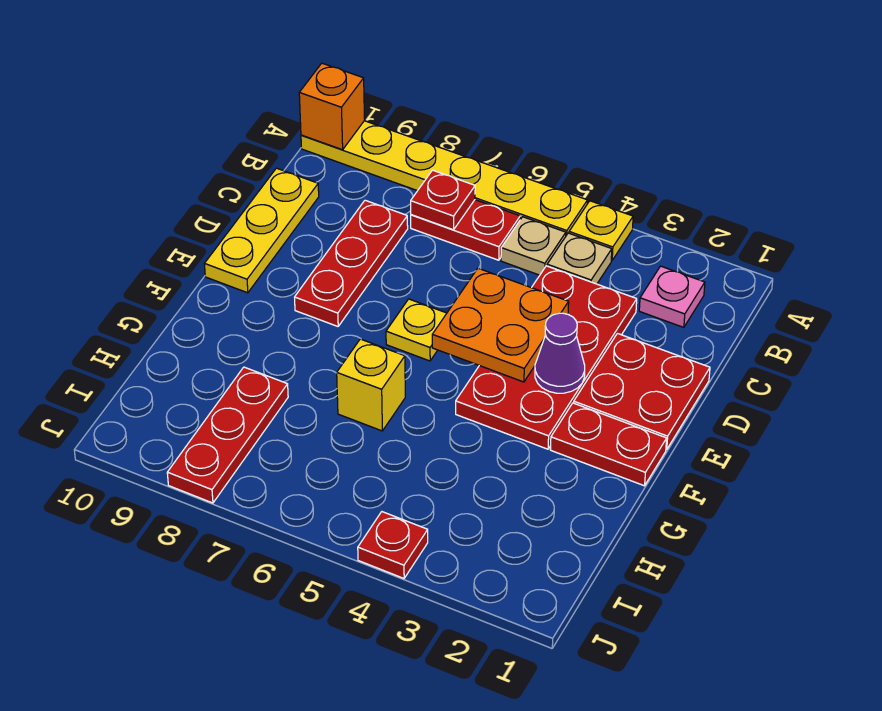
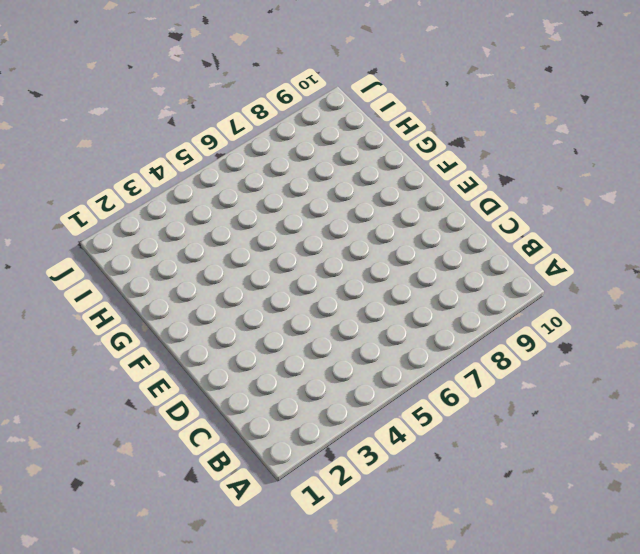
none -> yellow plate A4 level 1
none -> yellow plate A5:A10 level 1
none -> pink plate B2 level 1

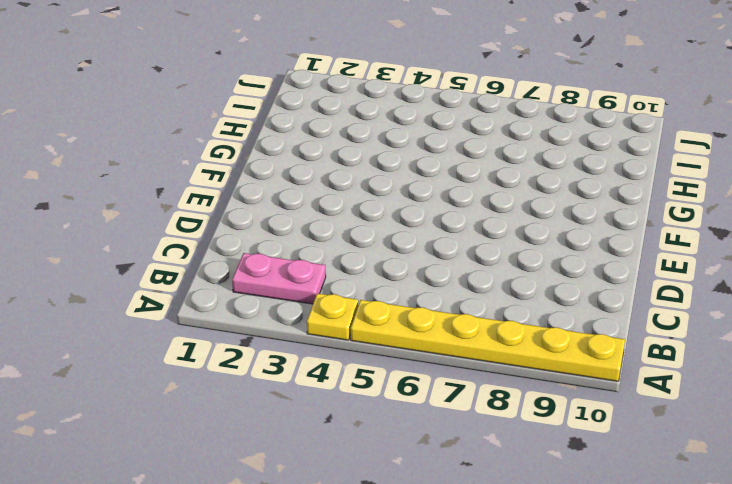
pink plate B2:B3 level 1 -> pink plate B2 level 1
none -> tan plate B4 level 1
none -> tan plate B5 level 1
none -> red plate B6:B7 level 1

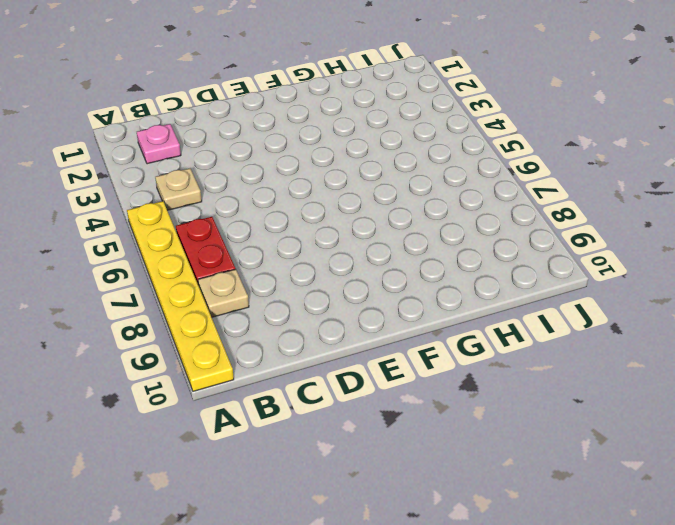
tan plate B8 level 1 -> tan plate B5 level 1
none -> yellow plate A4 level 1
none -> red plate C3:F4 level 1
none -> red plate C8:E8 level 1

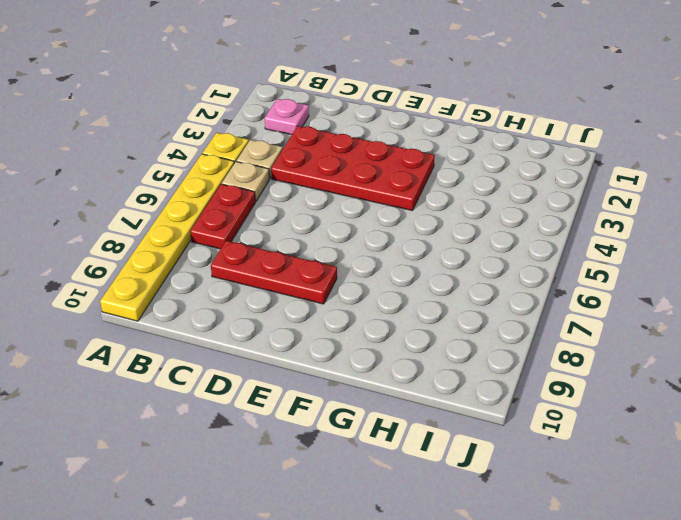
none -> yellow plate C10:E10 level 1
none -> red plate D1:E2 level 1
none -> yellow plate E6 level 1

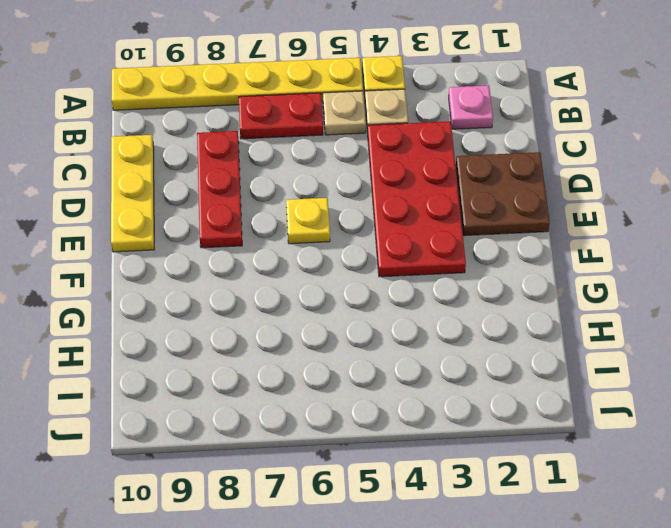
brown plate D1:E2 level 1 -> red plate D1:E2 level 1
none -> red plate F1:F2 level 1
none -> yellow brick G6 level 1
none -> red plate H8:J8 level 1

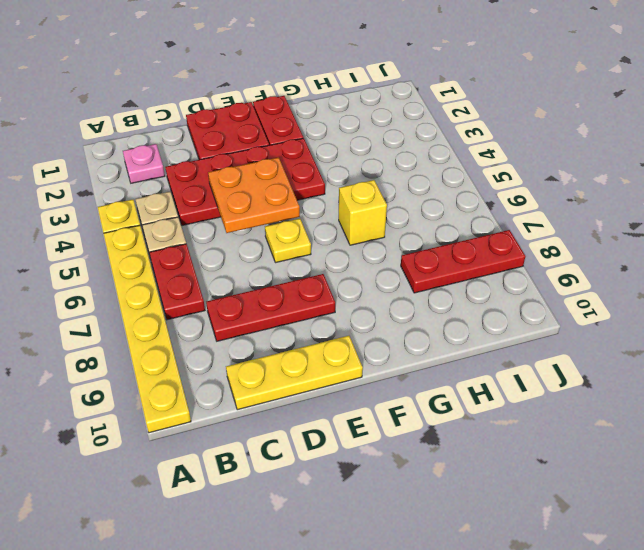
none -> red plate J4 level 1
none -> orange brick A10 level 2
none -> red plate B7 level 2

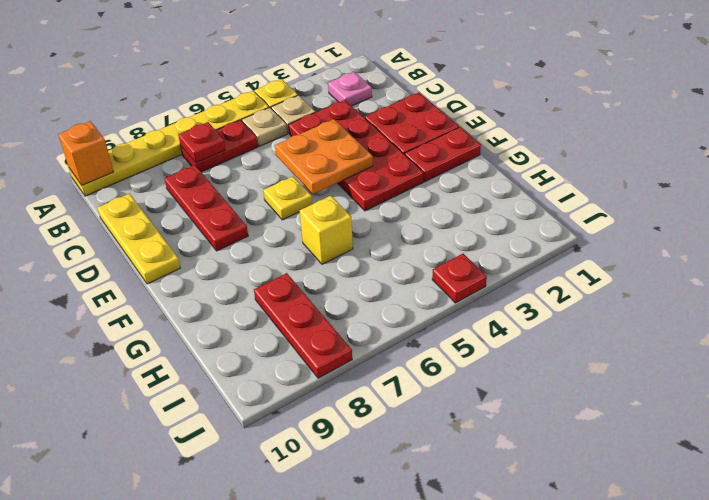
none -> purple cone E3 level 2

